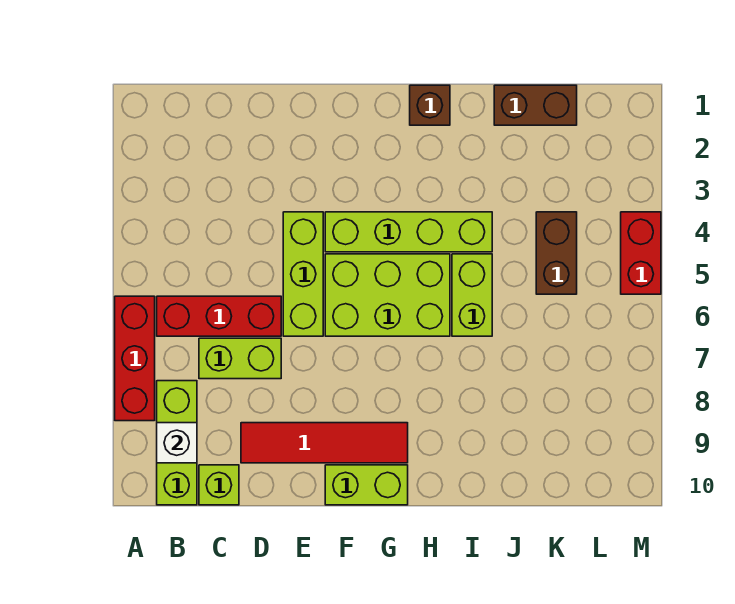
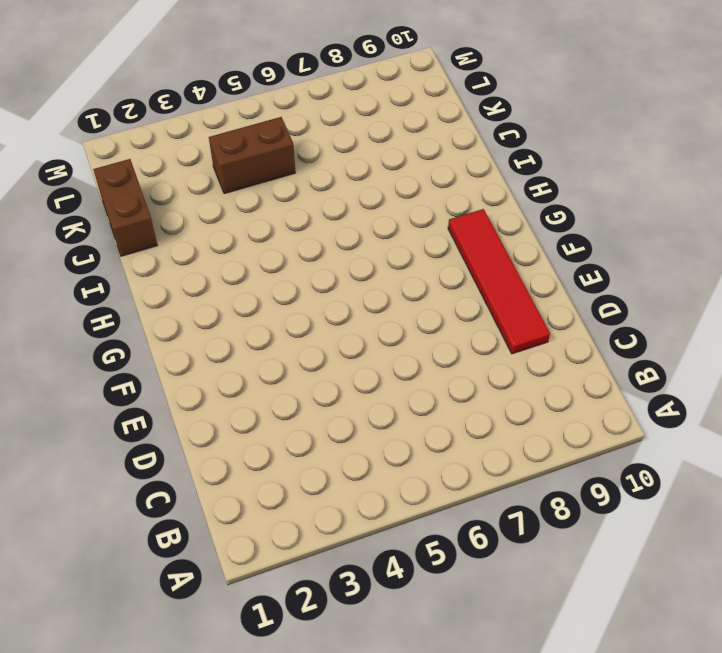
none -> red brick A6:A8 level 1
none -> red brick B6:D6 level 1
none -> lime brick B8:B10 level 1

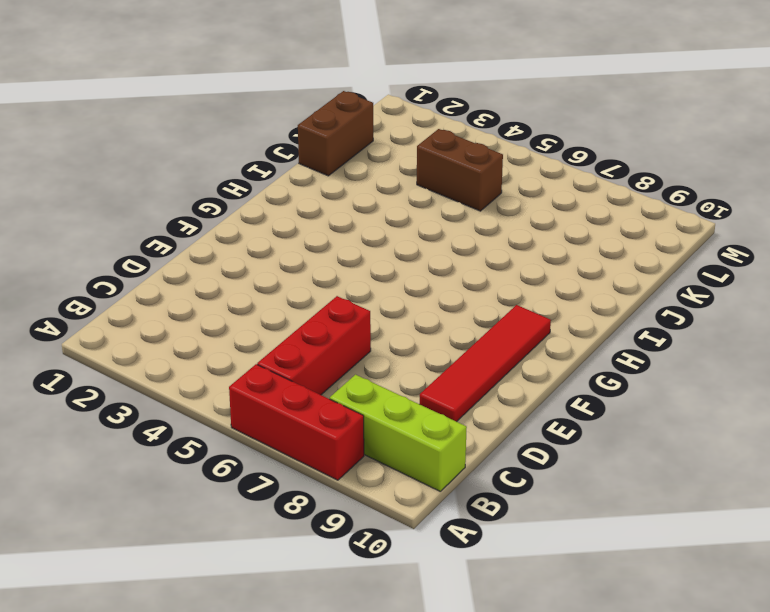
none -> lime brick C7:D7 level 1
none -> lime brick C10 level 1
none -> lime brick E4:E6 level 1

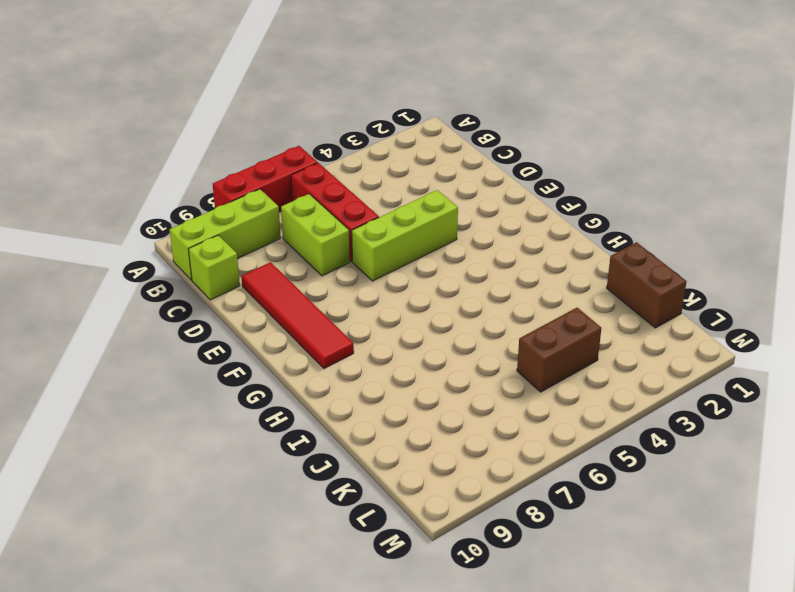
none -> lime brick F4:I4 level 1
none -> lime brick F5:H6 level 1
none -> lime brick F10:G10 level 1

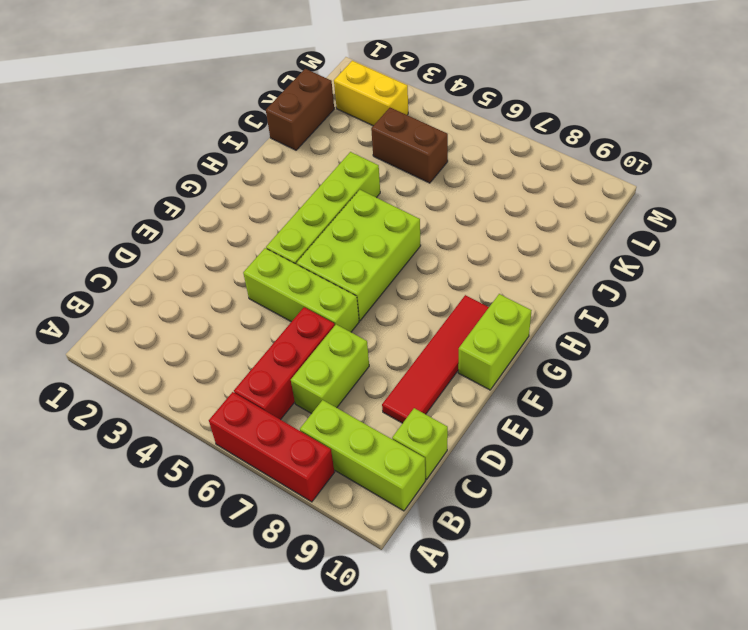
yellow brick L2:L3 level 1 -> none
none -> brown brick H1 level 1
none -> lime brick I5:I6 level 1
none -> red brick M4:M5 level 1

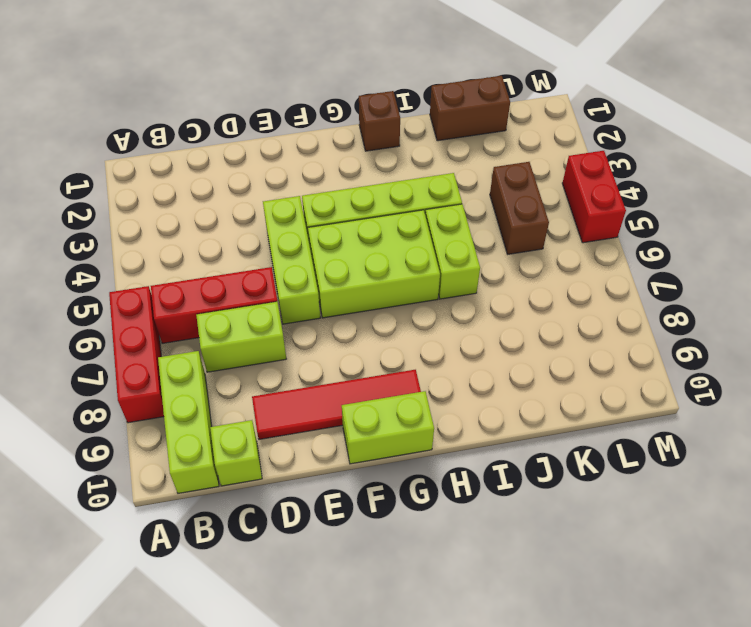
none -> white brick B9 level 2

